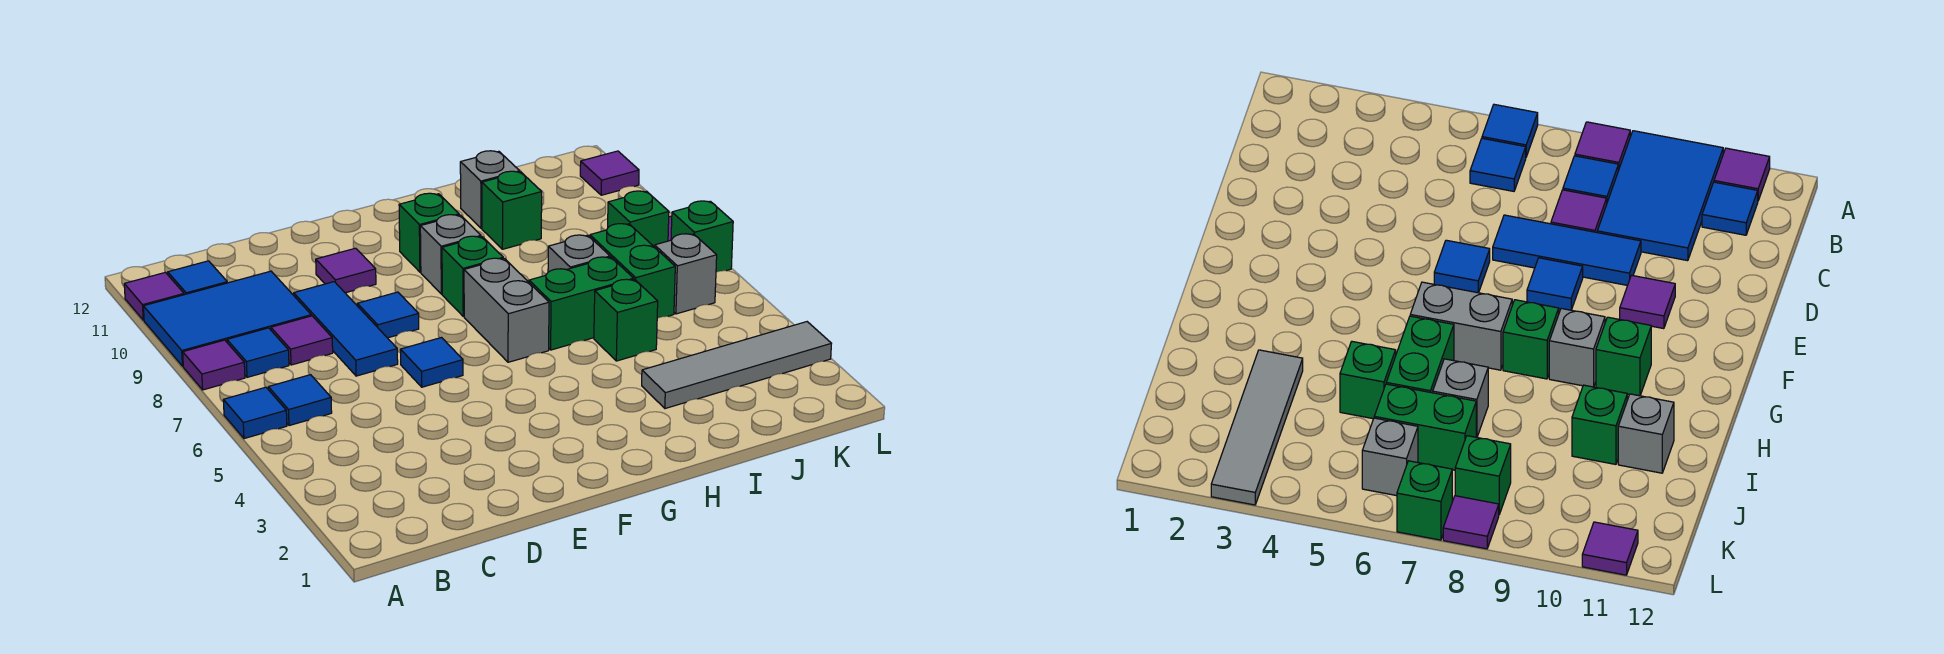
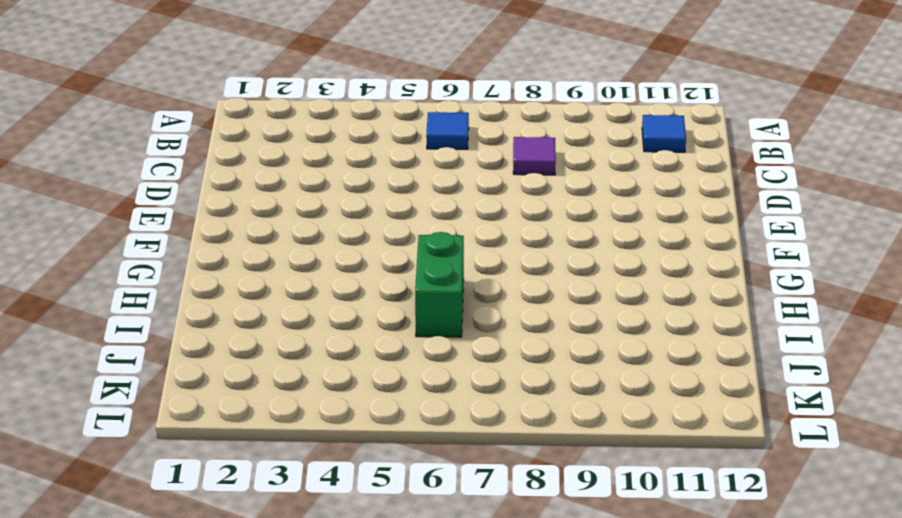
none -> blue tile A6 level 1
none -> purple tile A8 level 1
none -> blue tile A9:C10 level 1

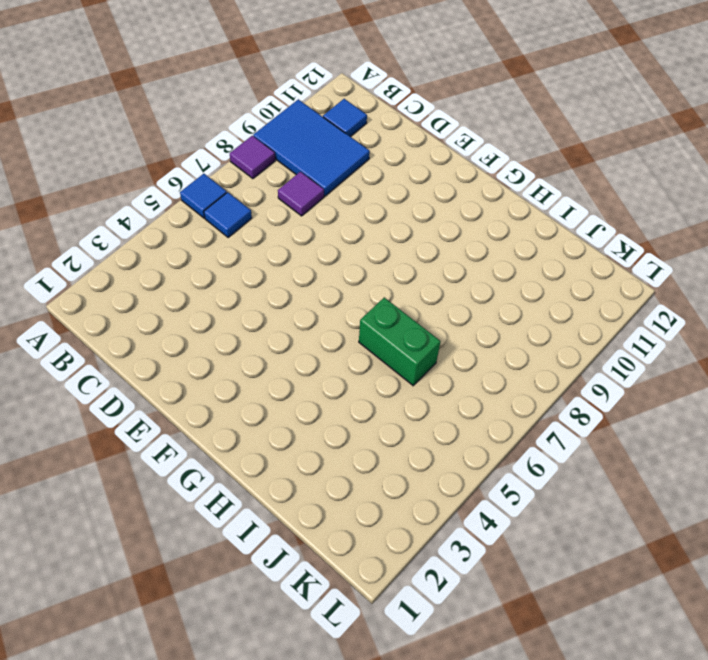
none -> purple tile A11 level 1
none -> blue tile B8 level 1
none -> blue tile D7:D9 level 1

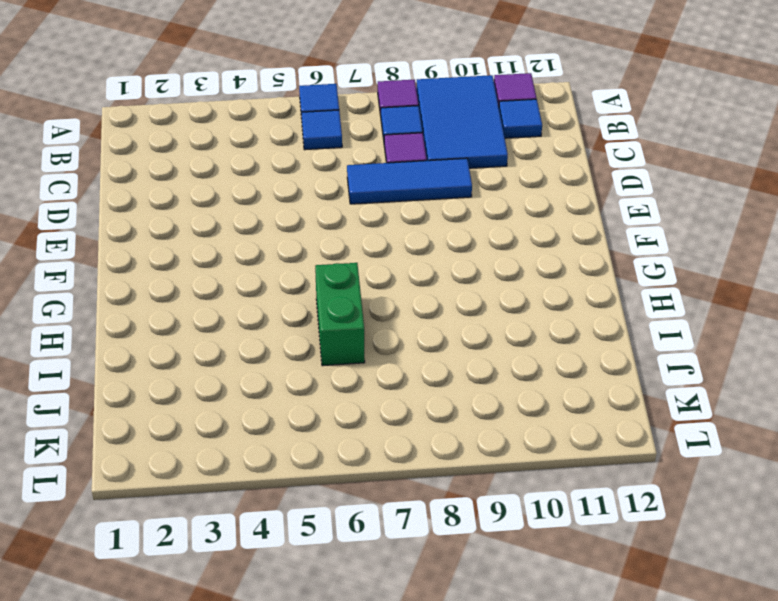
none -> blue tile E6 level 1
none -> blue tile E8 level 1
none -> purple tile E10 level 1

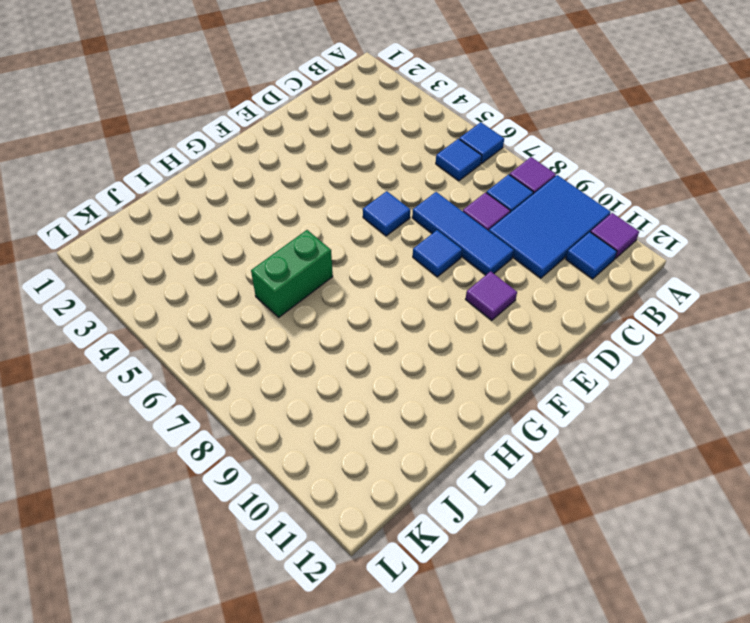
none -> grey brick G6:G7 level 1
none -> green brick G8 level 1
none -> grey brick G9 level 1

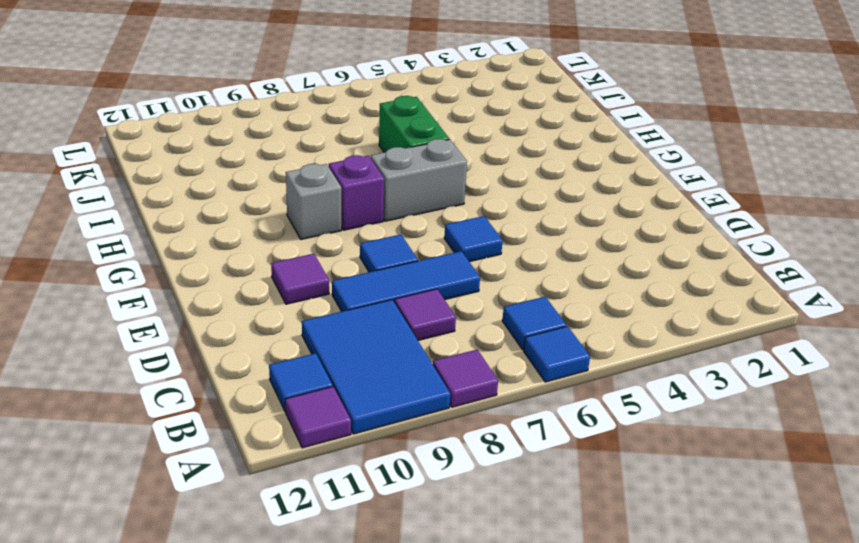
purple brick G8 level 1 -> green brick G8 level 1
none -> blue tile B8 level 1
none -> green brick G10 level 1
none -> grey tile I3:L3 level 1

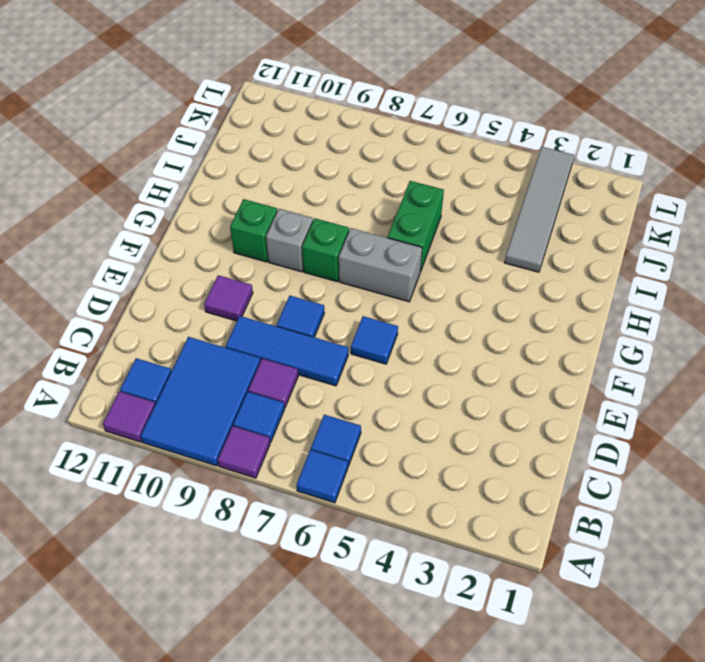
none -> green brick I5 level 1
none -> grey brick I7 level 1
none -> green brick I10 level 1

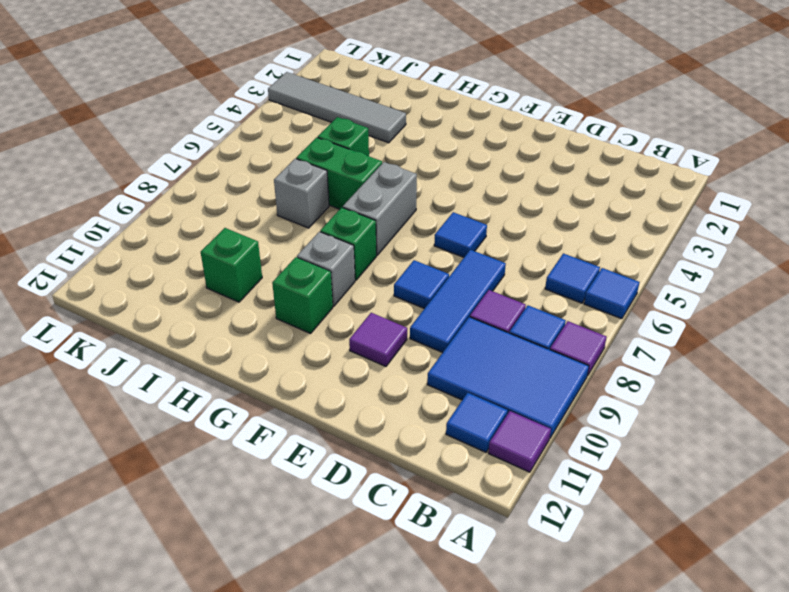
none -> grey brick I11 level 1
none -> green brick J6:J7 level 1
none -> grey brick K6 level 1

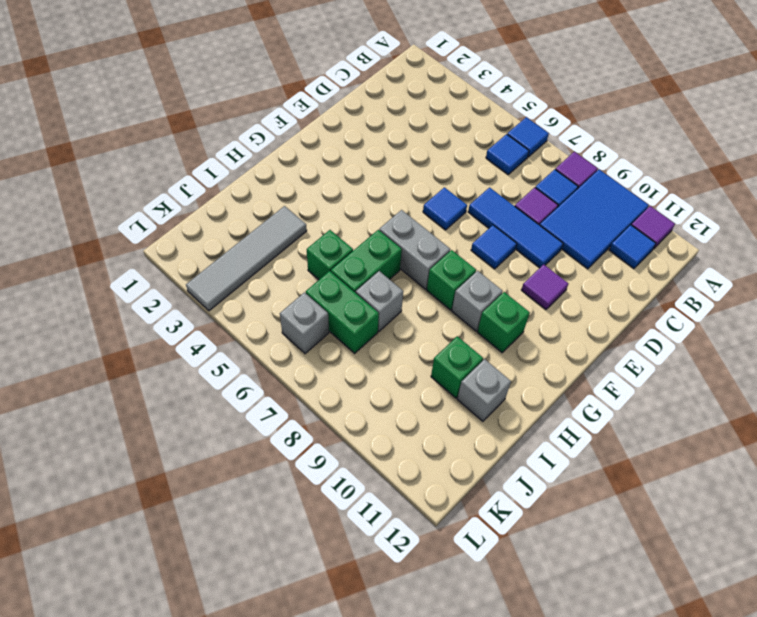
none -> green brick K8 level 1
none -> green brick L7 level 1
none -> purple tile L8 level 1

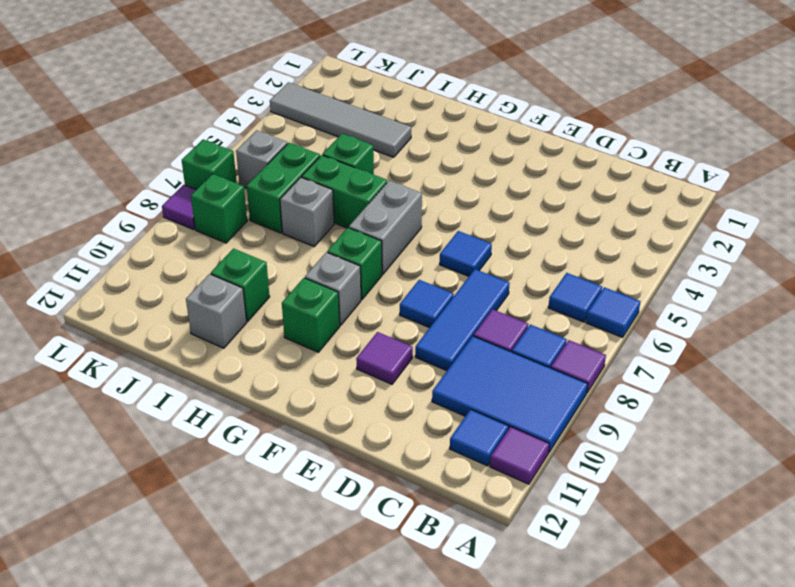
none -> purple tile L11 level 1

